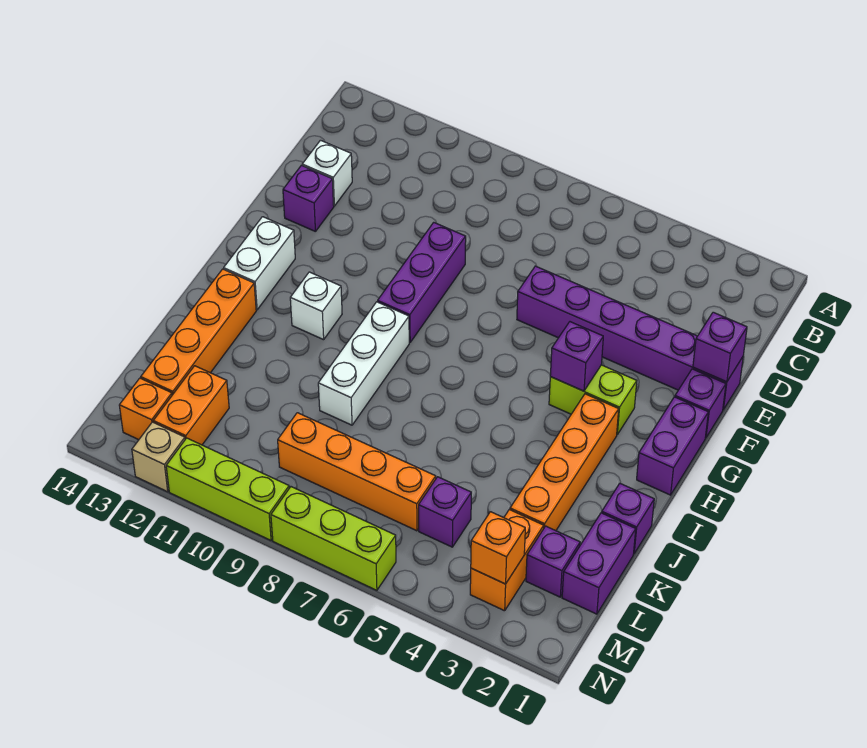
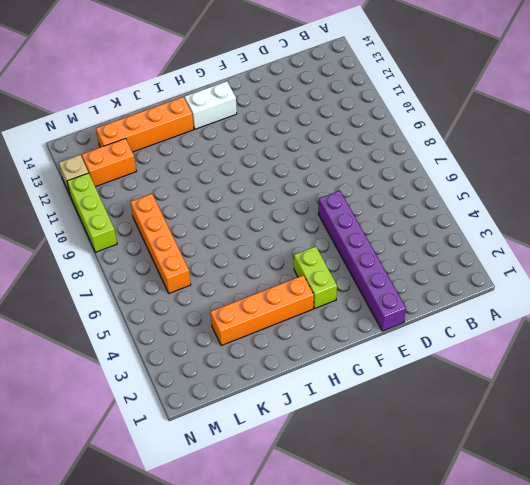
none -> white brick D13 level 1
none -> purple brick E9:G9 level 1
none -> purple brick E13 level 1

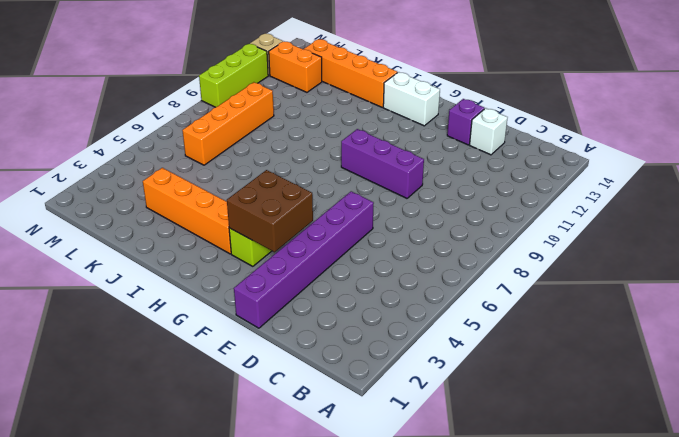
brown brick F3:G4 level 2 -> purple brick G4 level 2
none -> purple brick F1 level 1
none -> purple brick G1:H1 level 1
none -> white brick H9:J9 level 1

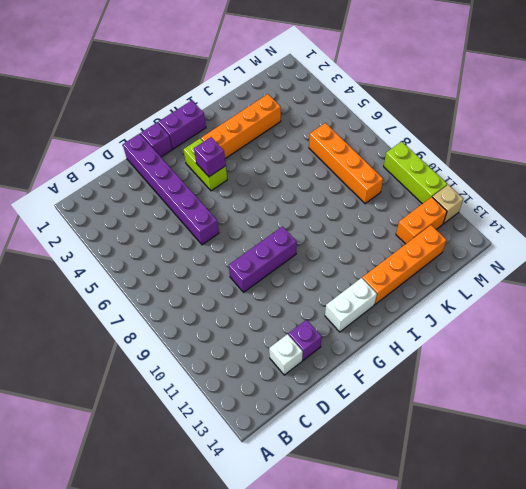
none -> white brick H9:J9 level 1
none -> white brick H11 level 1
none -> purple brick J1 level 1

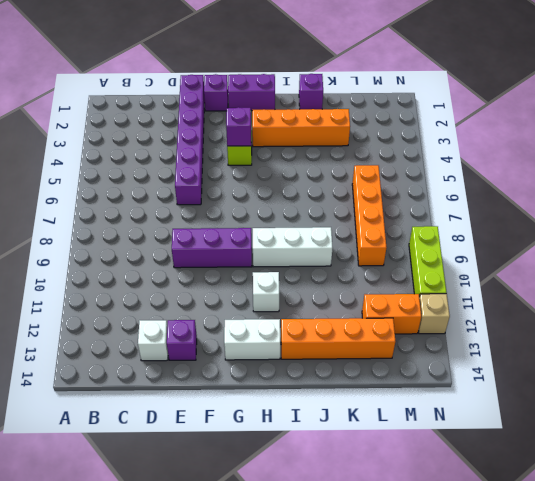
none -> purple brick K1:L1 level 1
none -> purple brick L2 level 1
none -> orange brick L3:M3 level 1

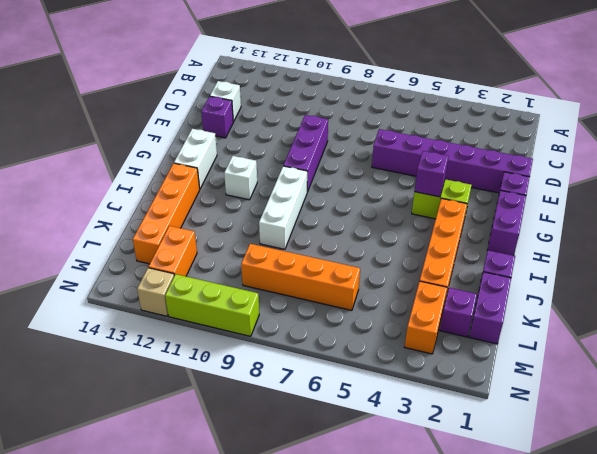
none -> purple brick L5 level 1
none -> orange brick M13 level 1
none -> lime brick N6:N8 level 1

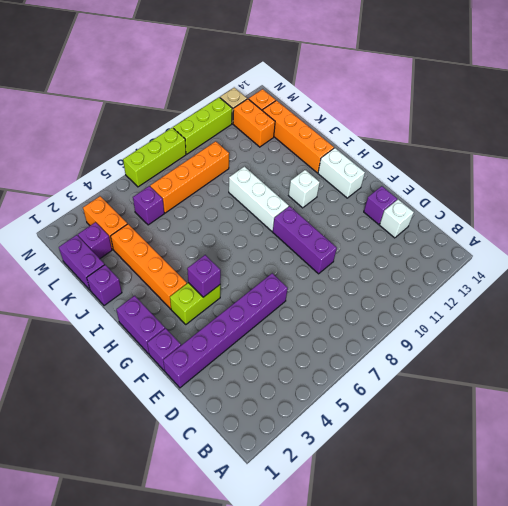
none -> purple brick E1 level 2
none -> orange brick M3 level 2

